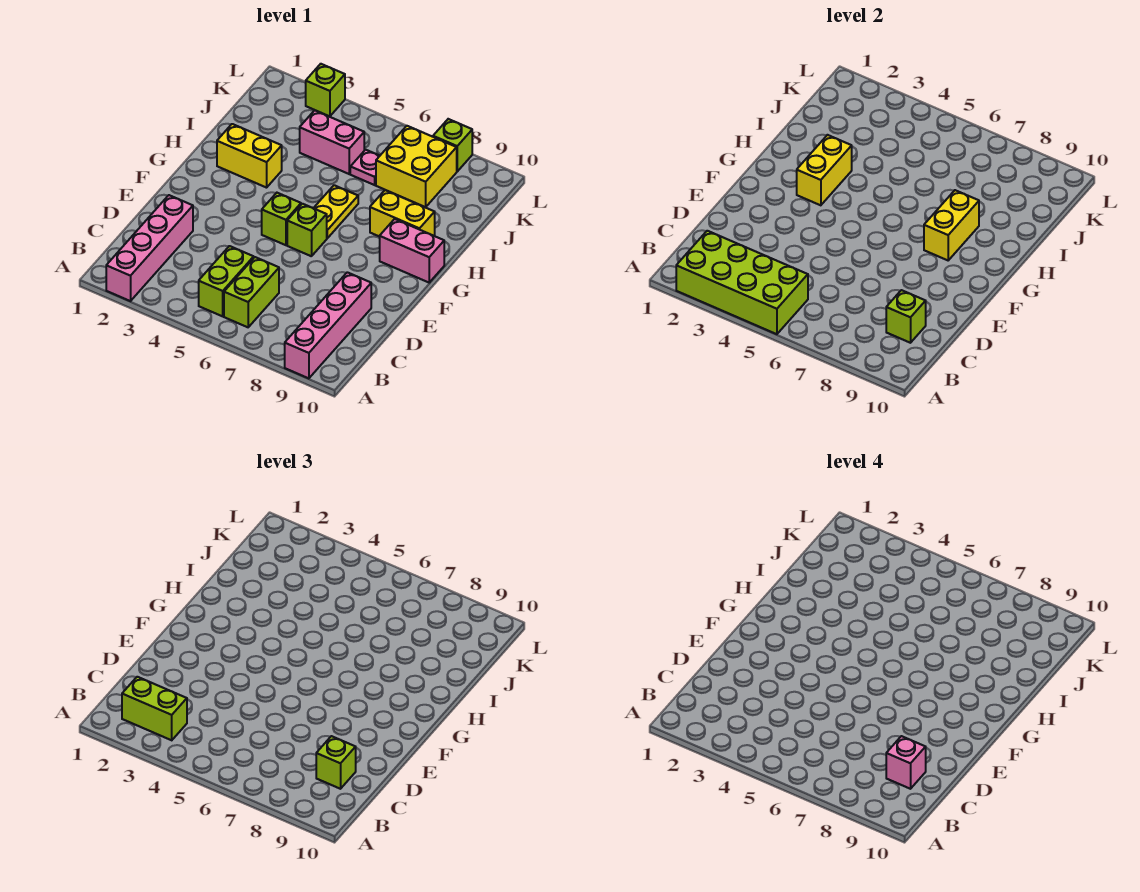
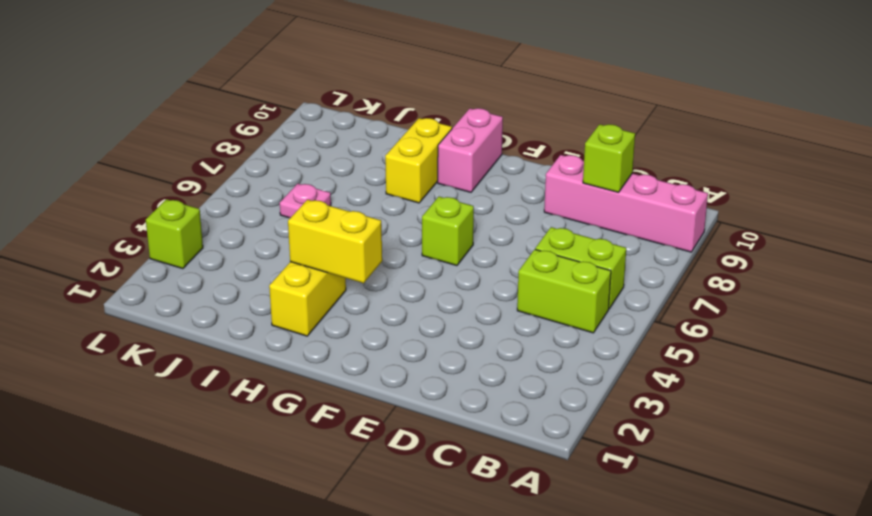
none -> pink brick A2:D2 level 1
none -> lime brick F5 level 1
none -> yellow plate G6:H6 level 1

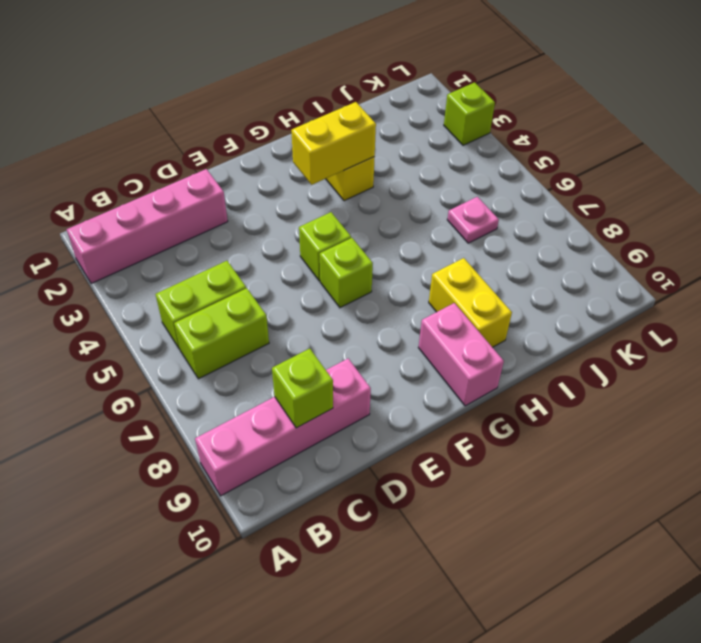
none -> yellow plate G6:H6 level 1
none -> pink brick J4:J5 level 1
none -> yellow brick J7:K8 level 1

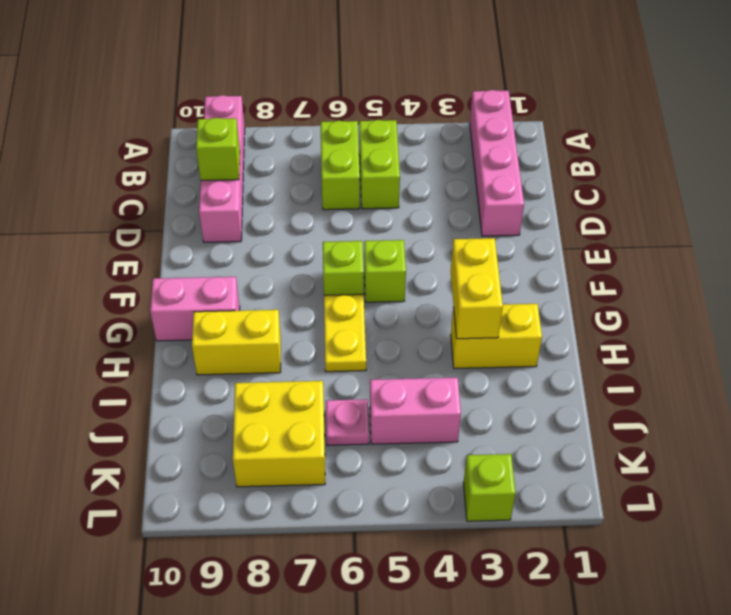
none -> lime brick L8 level 1
none -> lime brick A2:B5 level 2
none -> yellow brick G8:H8 level 2

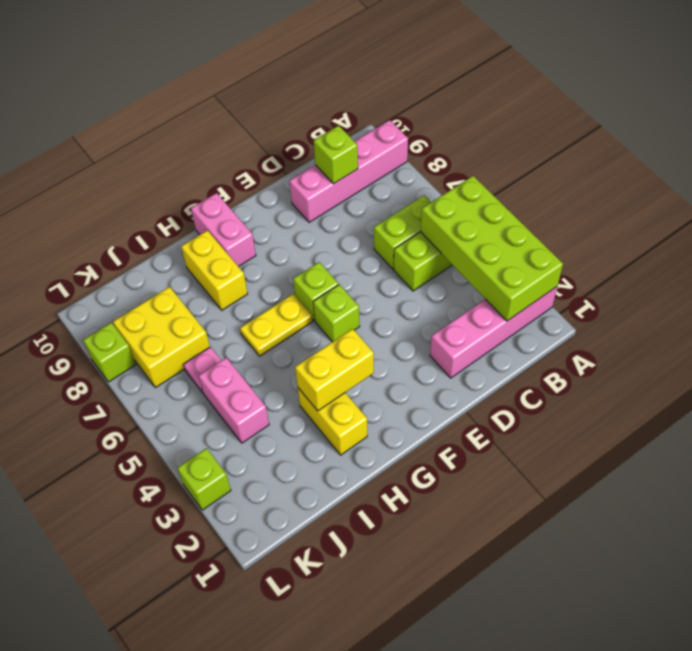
none -> yellow brick G8:H8 level 2
none -> lime brick B2:B3 level 3
none -> lime brick C9 level 3

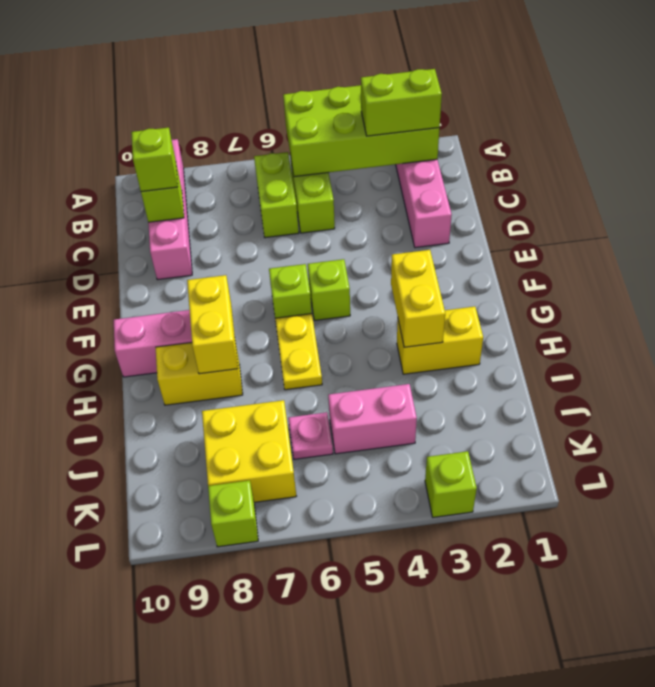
none -> pink brick C9 level 4

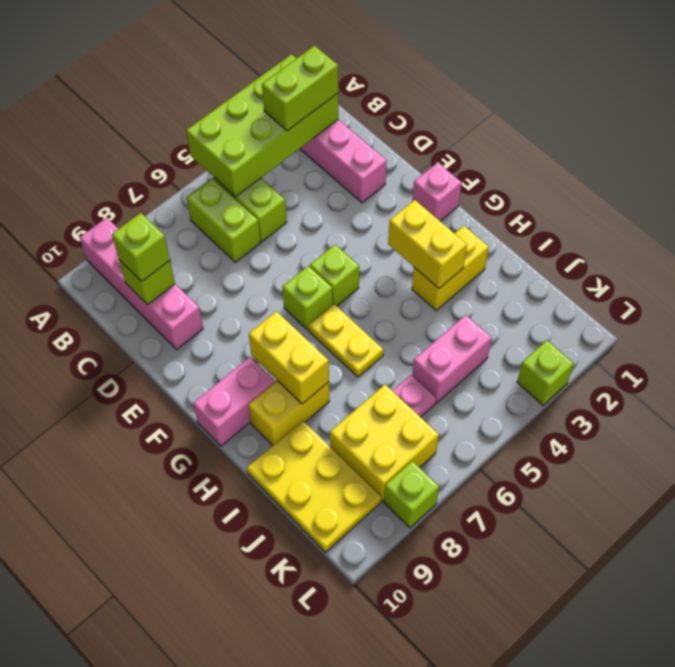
pink brick F1 level 1 -> pink brick C9 level 4
yellow plate I9:K10 level 1 -> none

